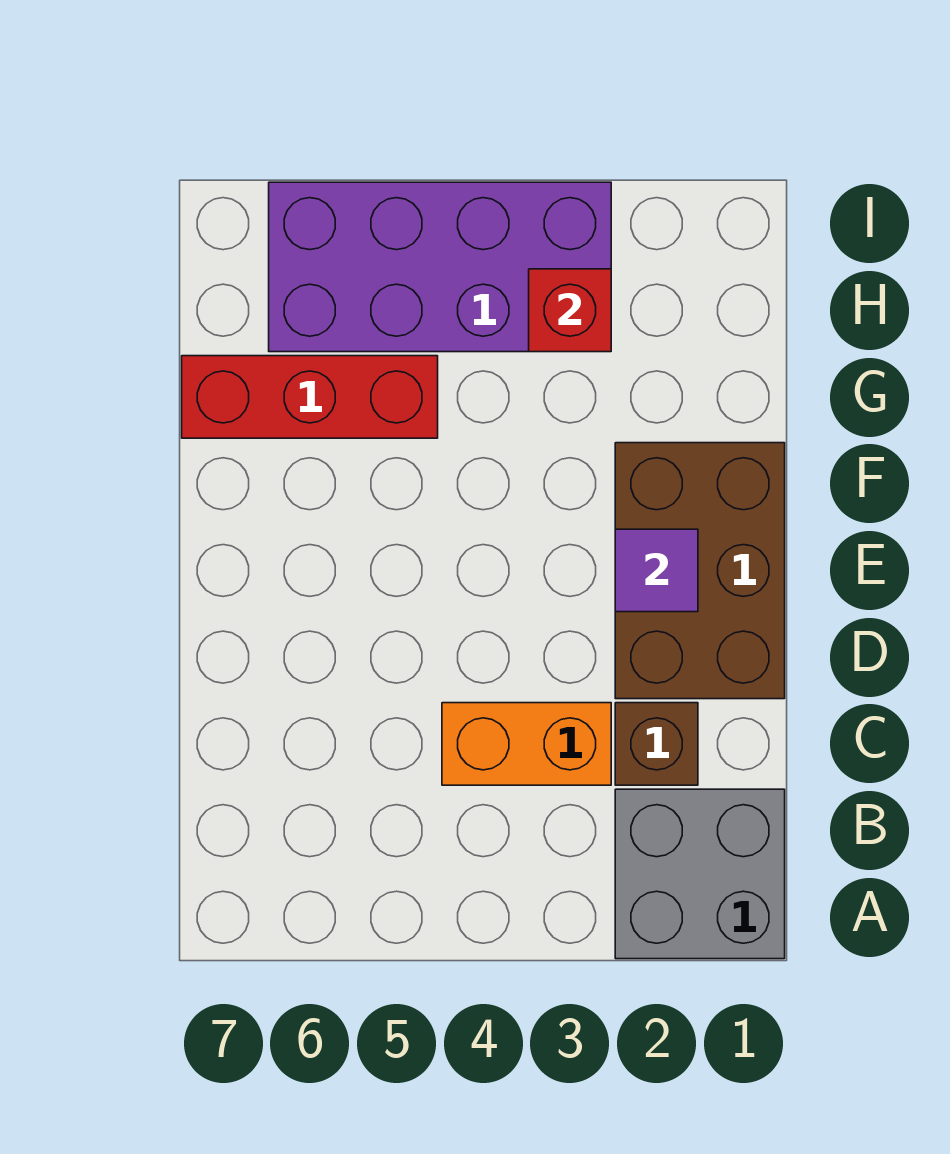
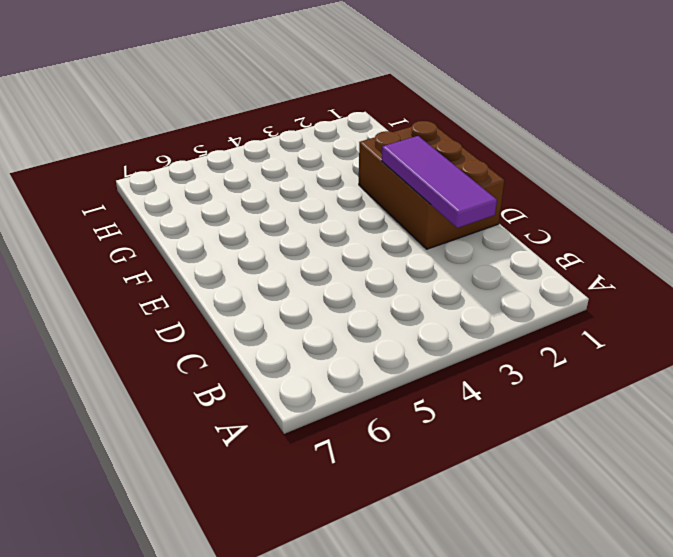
purple tile C2:E2 level 2 -> purple tile E2 level 2
none -> grey brick A1:B2 level 1
none -> brown brick C2 level 1

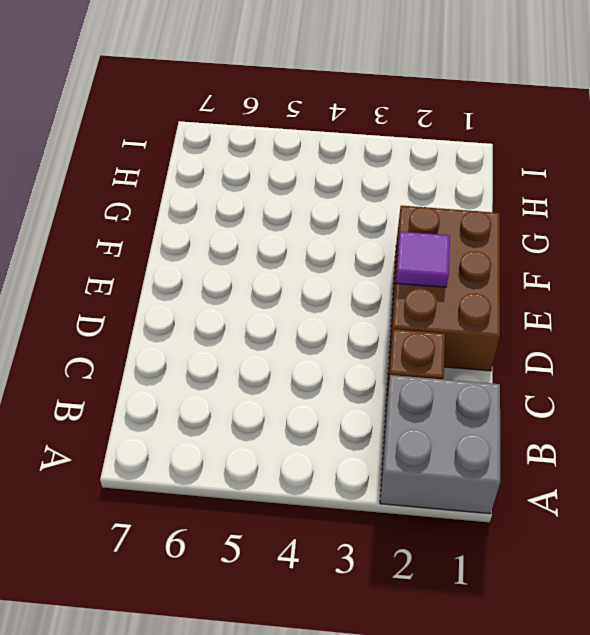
none -> orange brick C3:C4 level 1
none -> red brick G5:G7 level 1

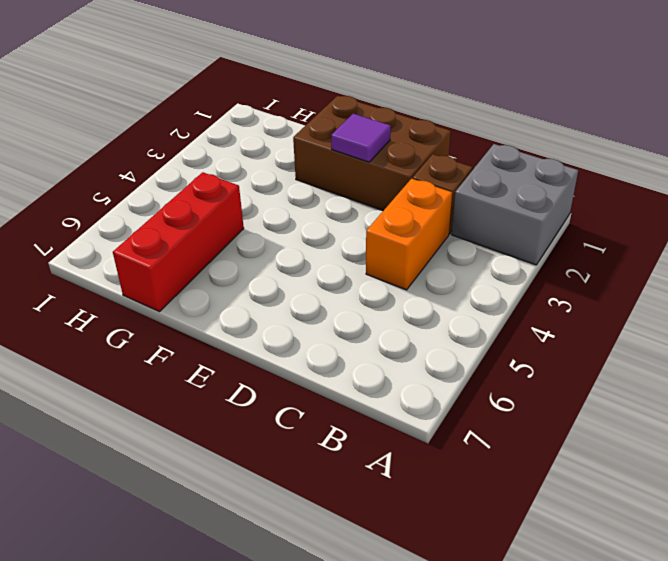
none -> purple brick H3:I6 level 1
none -> red brick H3 level 2

